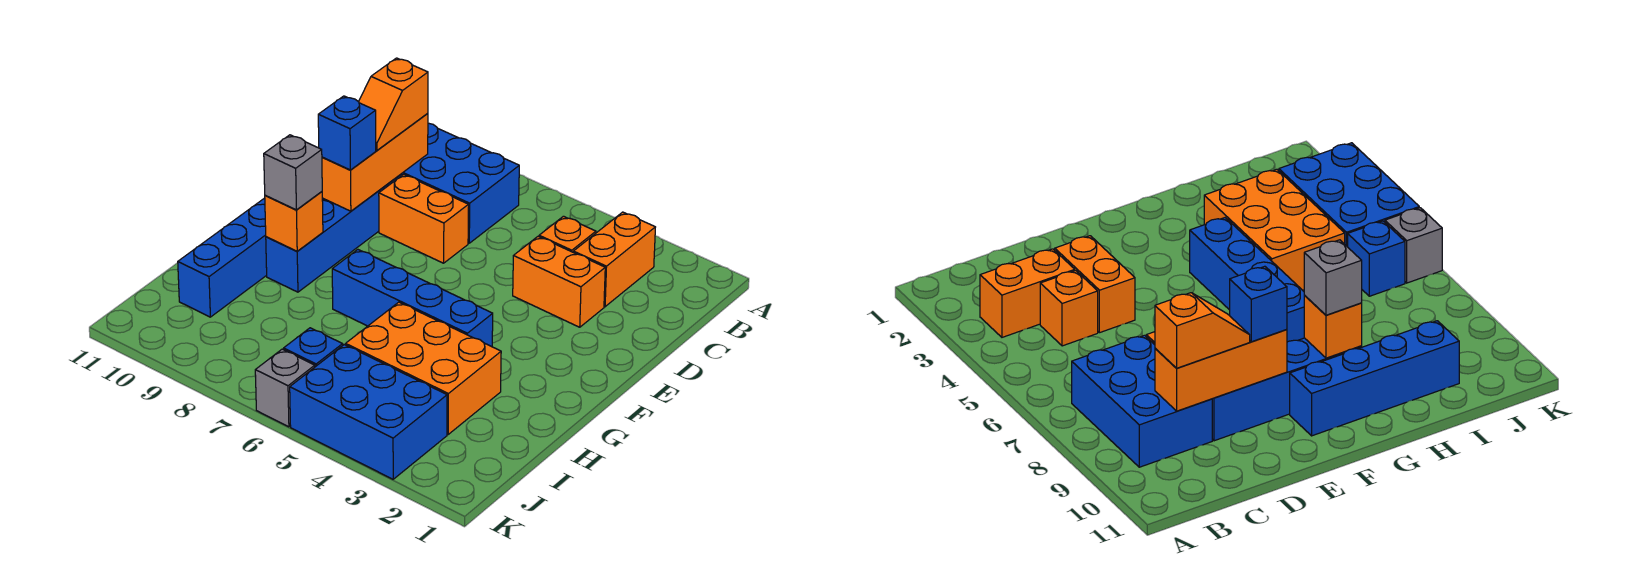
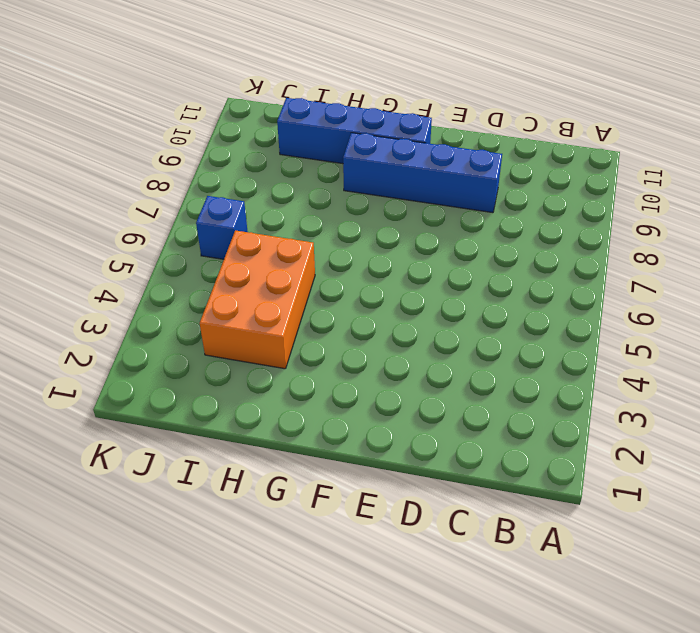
none -> orange brick B3:C3 level 1
none -> blue brick B7:C9 level 1
none -> orange brick C4 level 1

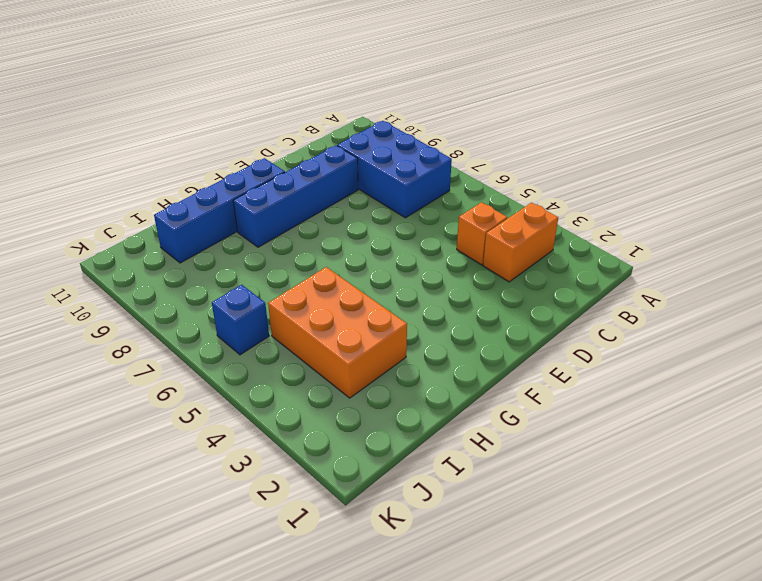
none -> orange brick D3:D4 level 1
none -> orange brick D7:D8 level 1
none -> blue brick G4:G7 level 1

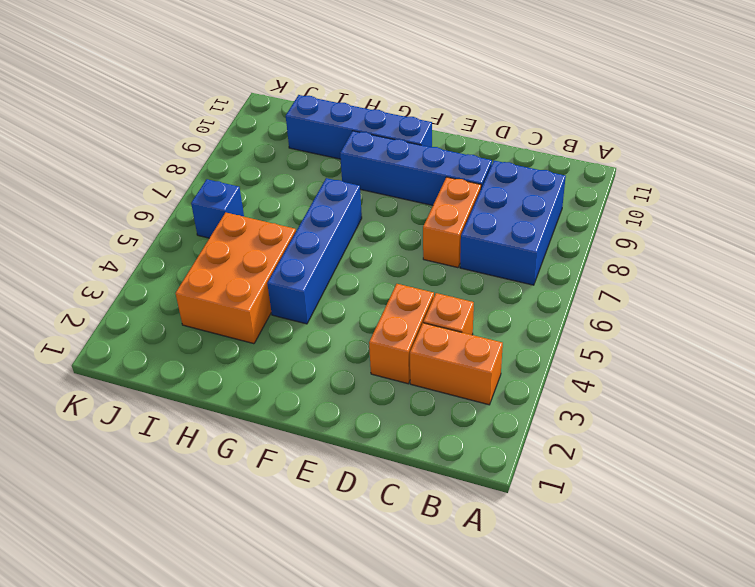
none -> blue brick J3:K5 level 1
none -> grey brick K6 level 1
none -> orange brick C9:E9 level 2

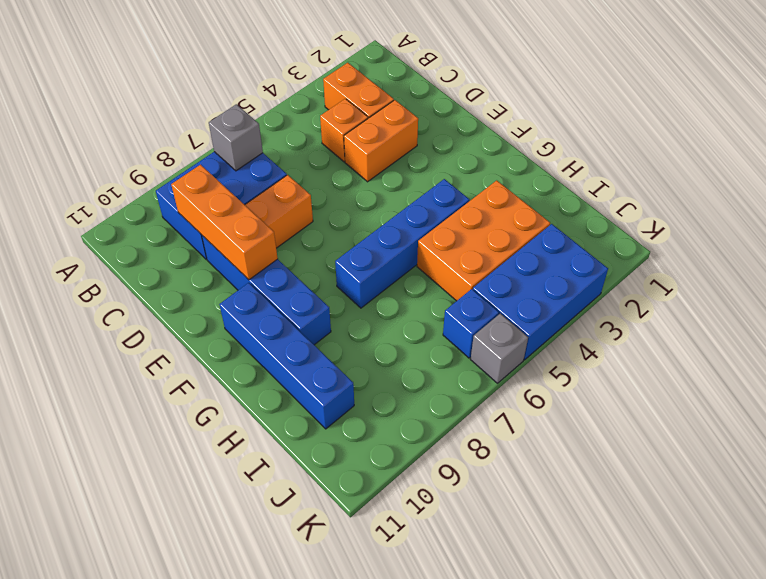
grey brick B7 level 2 -> grey brick G9 level 3
none -> orange brick G9 level 2
none -> orange slope C9:D9 level 3 top C
none -> blue brick E9 level 3

